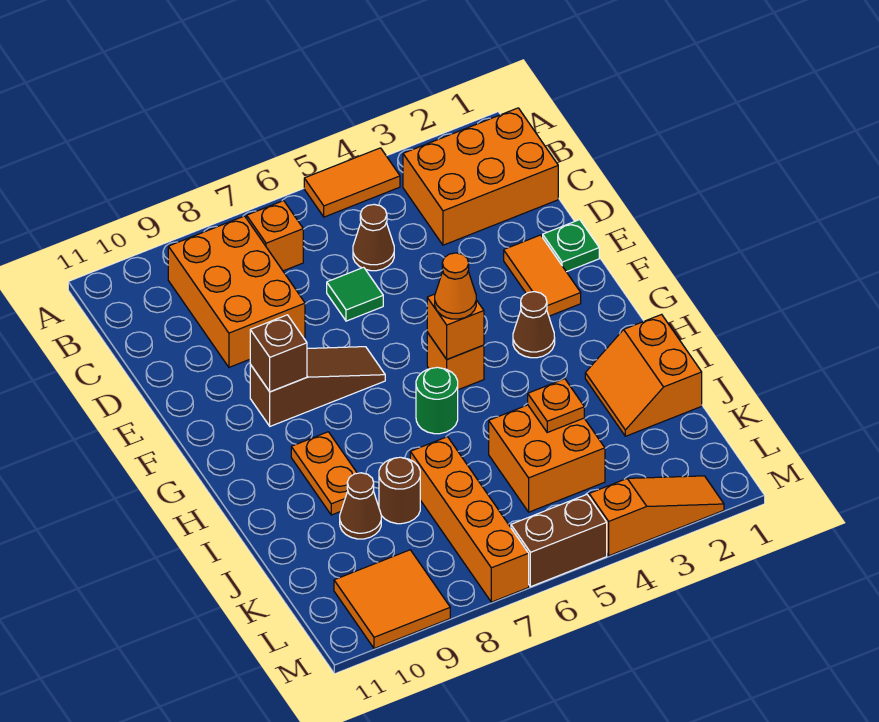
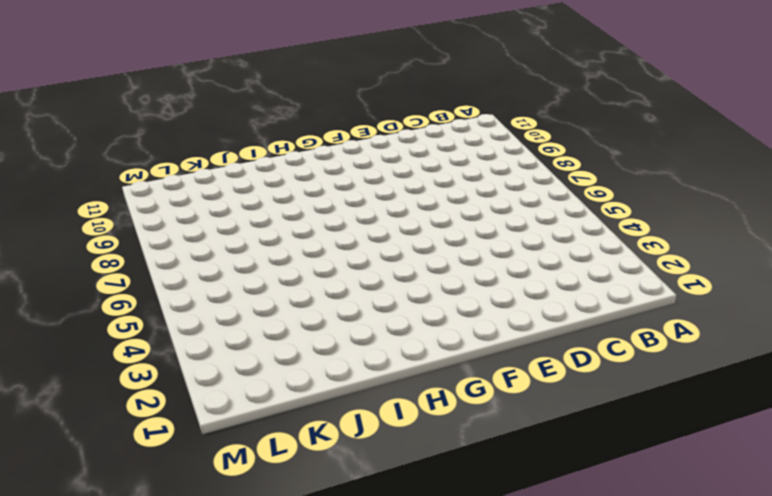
none -> orange tile A4:A5 level 1
none -> orange brick B1:C3 level 1
none -> orange brick B7 level 1

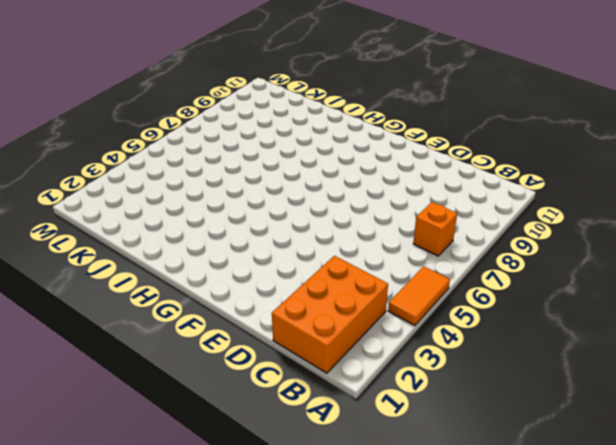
none -> orange brick B8:D9 level 1
none -> brown cone C5 level 1
none -> green tile D6 level 1

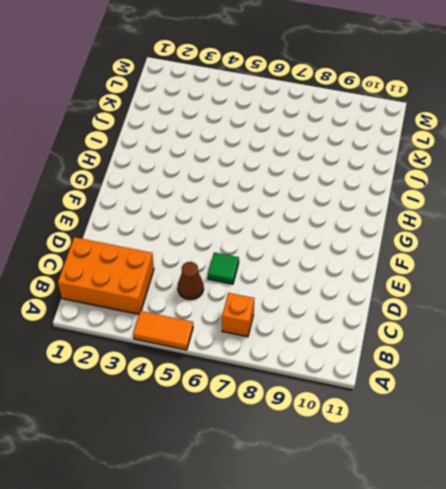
none -> orange brick B8:D9 level 1
none -> green plate E1 level 1
none -> orange tile E2:F2 level 1

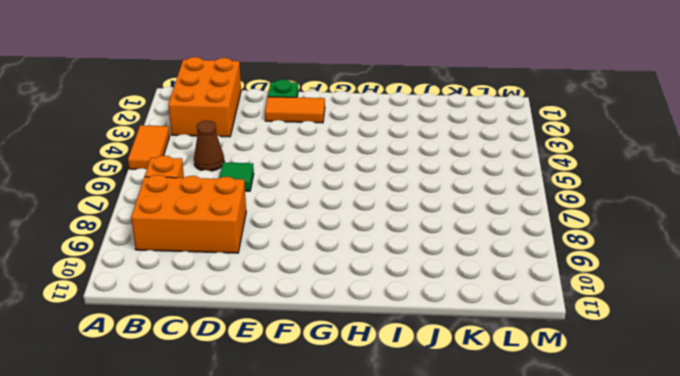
none -> brown slope F7:F9 level 1 top 9
none -> brown cone G3 level 1
none -> orange brick G5 level 1

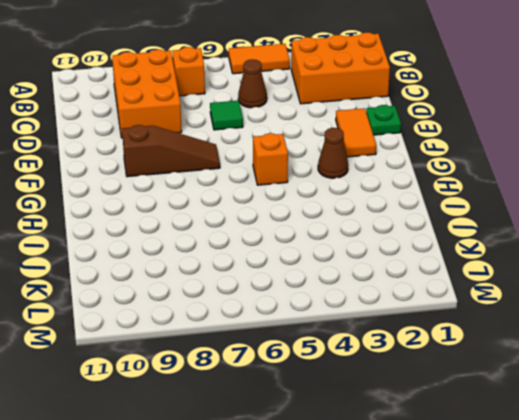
none -> green round brick H6 level 1
none -> orange plate H9:I9 level 1
none -> orange slope I1:J2 level 1 top 1

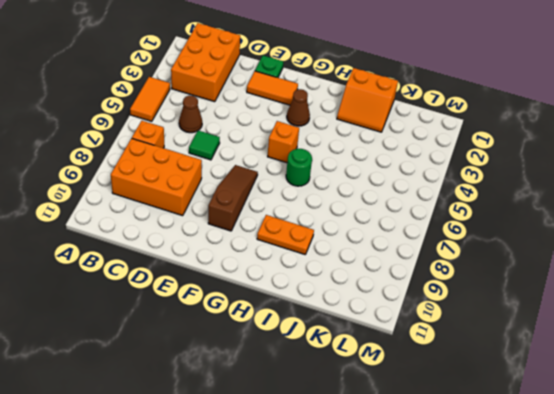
none -> orange brick J4:K5 level 1
none -> orange brick J7:M7 level 1
none -> brown round brick J8 level 1

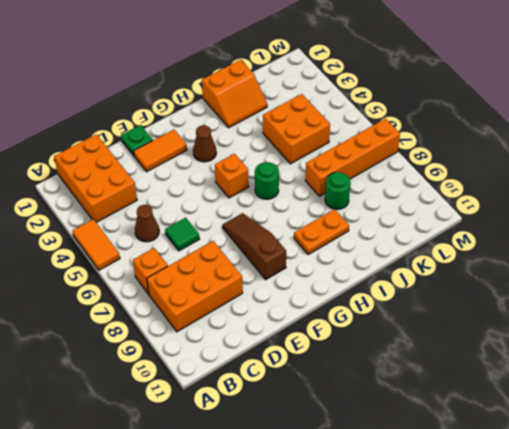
green round brick J8 level 1 -> brown round brick J8 level 1
none -> brown cone J9 level 1
none -> orange tile L9:M10 level 1
none -> orange slope M2:M4 level 1 top 4

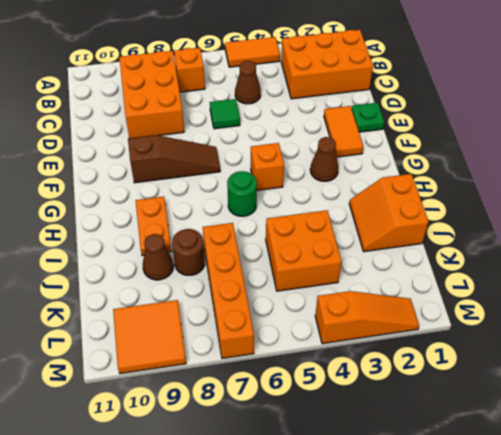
none -> brown brick M5:M6 level 1
none -> brown brick F9 level 2
none -> orange brick G5 level 2

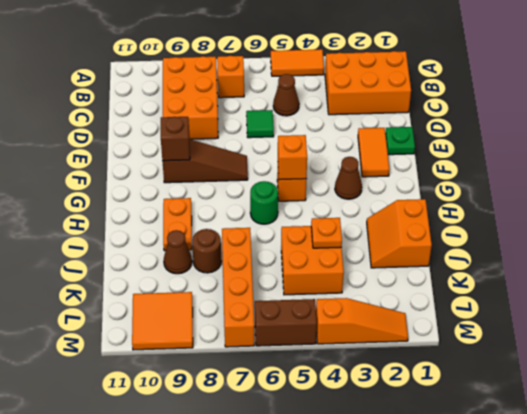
none -> orange cone G5 level 3

